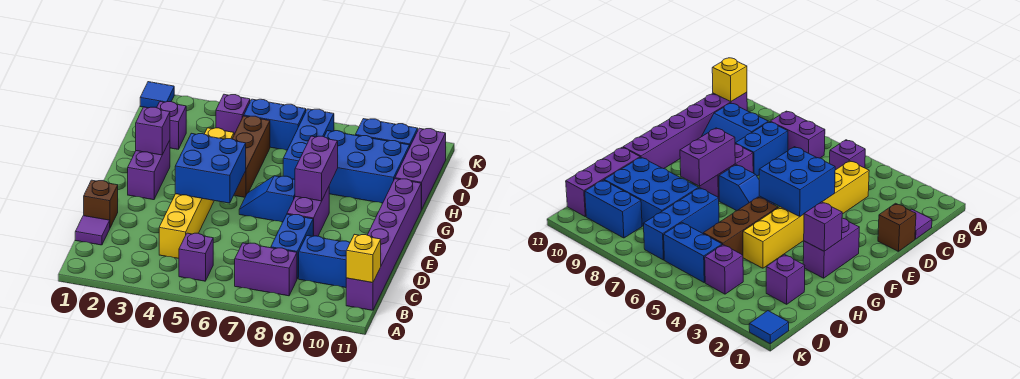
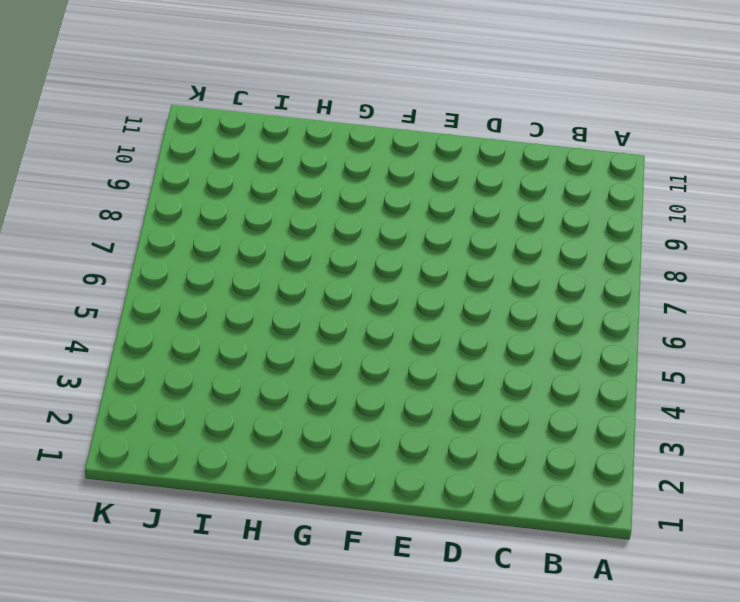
none -> purple brick B5 level 1
none -> purple brick B7:B8 level 1
none -> purple brick B11:G11 level 1

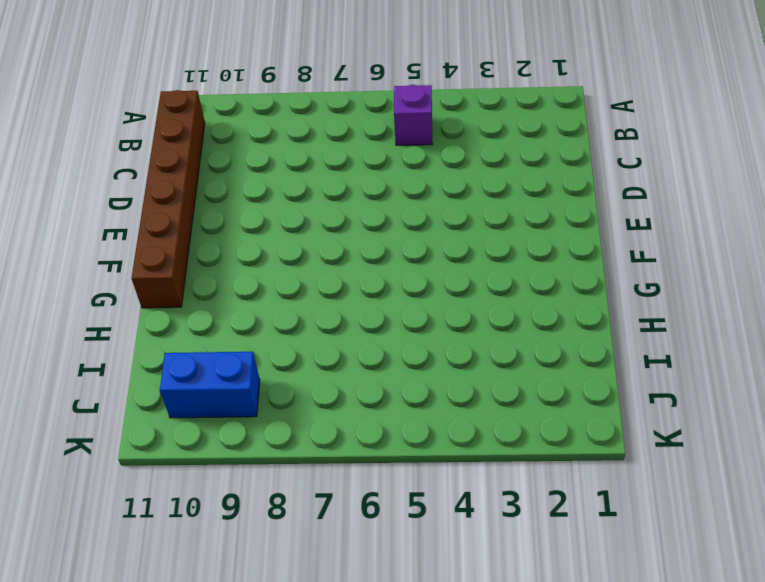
brown brick B11:G11 level 1 -> purple brick B11:G11 level 1
none -> purple brick B7:B8 level 1
none -> purple tile C1 level 1
none -> yellow brick C4:H4 level 1

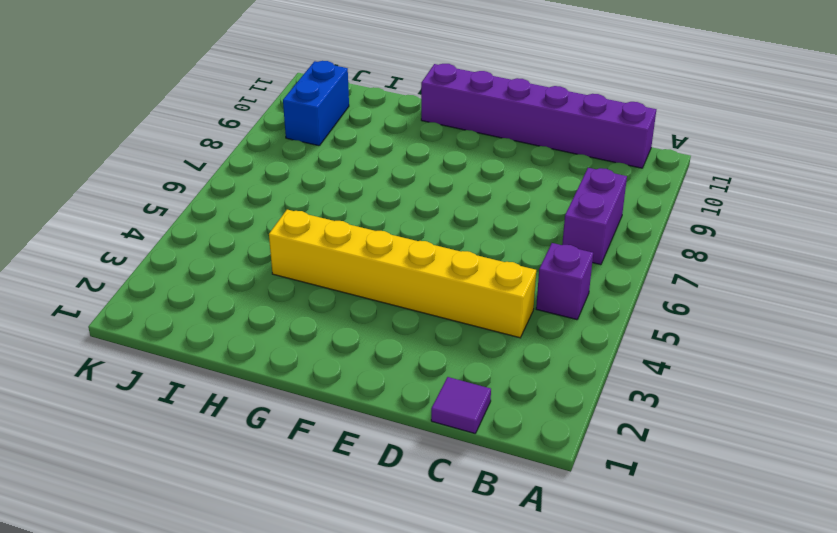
none -> blue brick C8:D8 level 1
none -> blue slope C9:D10 level 1 top C
none -> brown brick D1 level 1

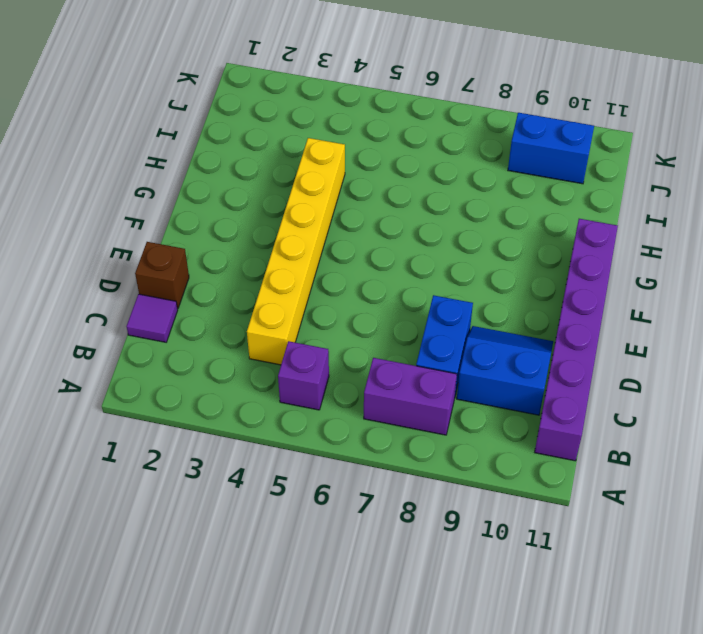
none -> purple brick E8:F8 level 1
none -> purple brick F2:G2 level 1
none -> blue slope F6:F7 level 1 top 7

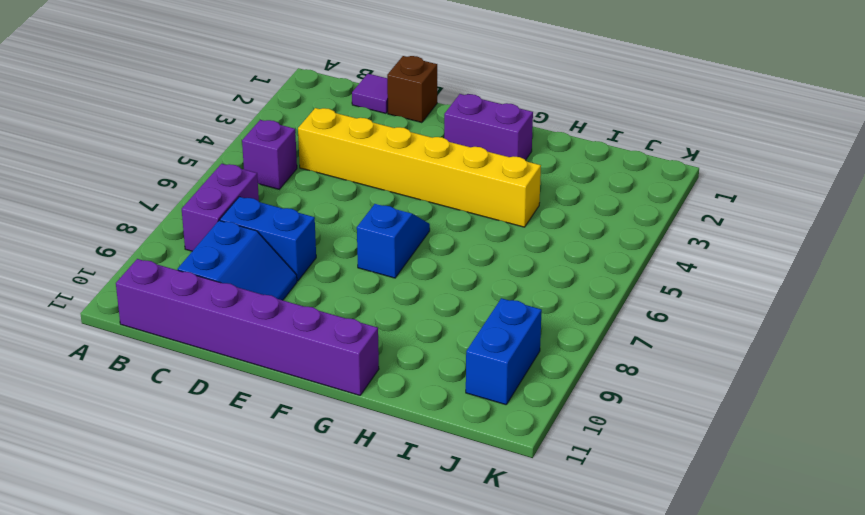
none -> purple brick E8:F8 level 1
none -> brown brick G5:I5 level 1
none -> blue brick H7:J7 level 1

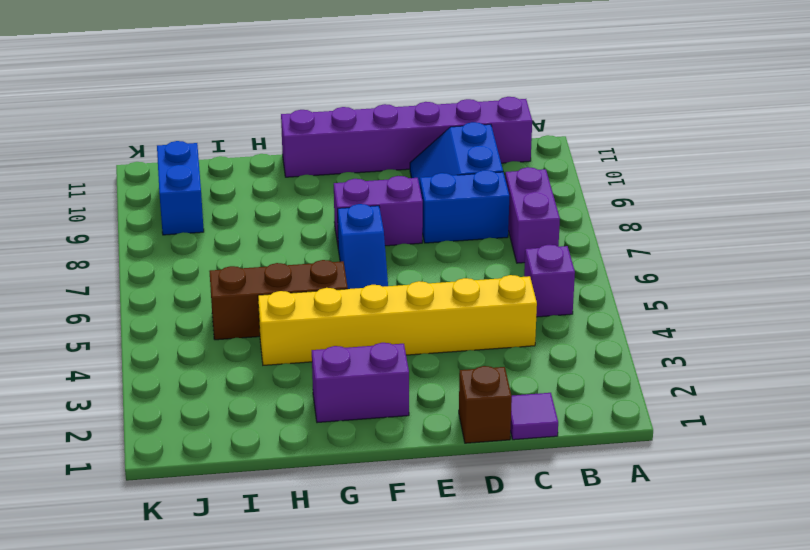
none -> blue brick H7:J7 level 1
none -> blue brick H8:I10 level 1
none -> purple brick H11:J11 level 1

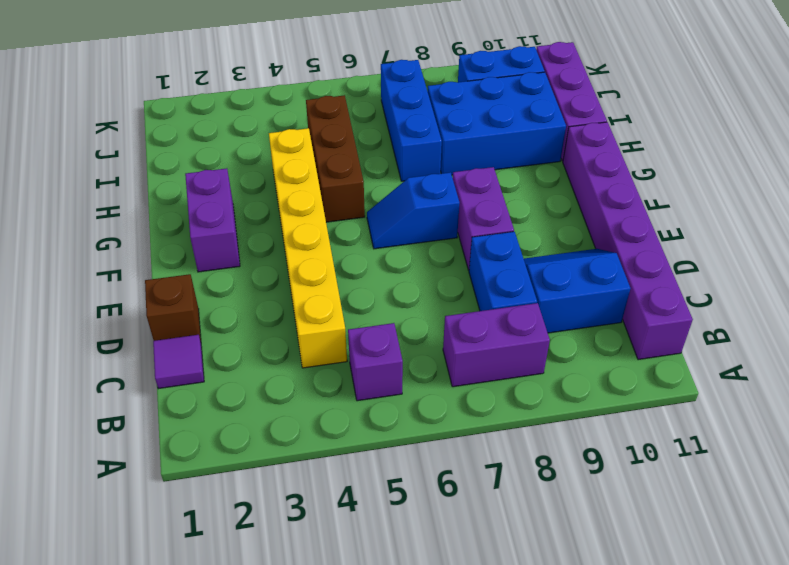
none -> purple brick I2 level 1
none -> purple brick J4 level 1
none -> blue brick J5:J6 level 1

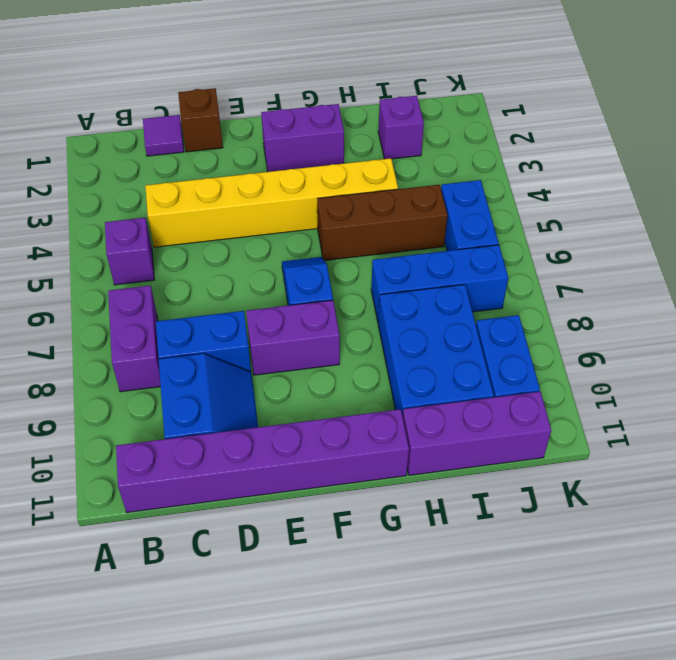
none -> purple brick J4 level 1
none -> blue tile K1 level 1
none -> yellow brick B11 level 2

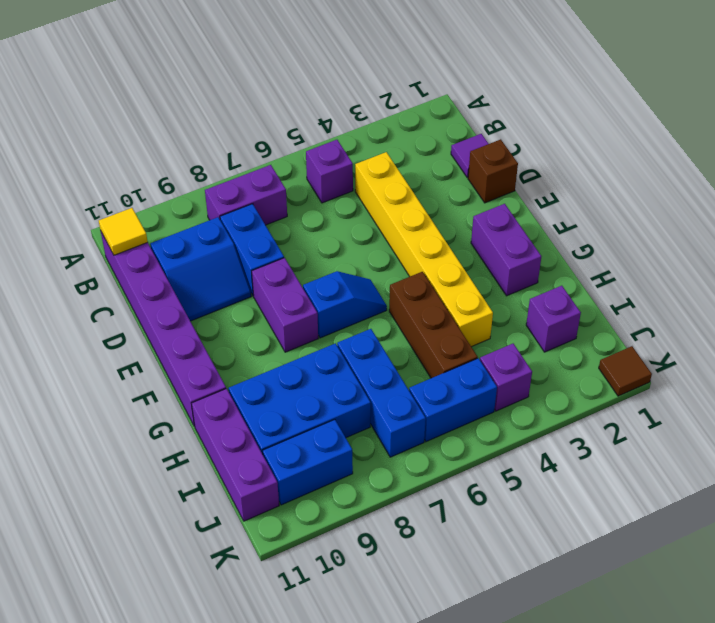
yellow tile B11 level 2 -> yellow brick B11 level 2
brown tile K1 level 1 -> blue tile K1 level 1
none -> blue brick E4:F5 level 2
none -> purple brick F8:G8 level 2
none -> purple brick G2 level 2

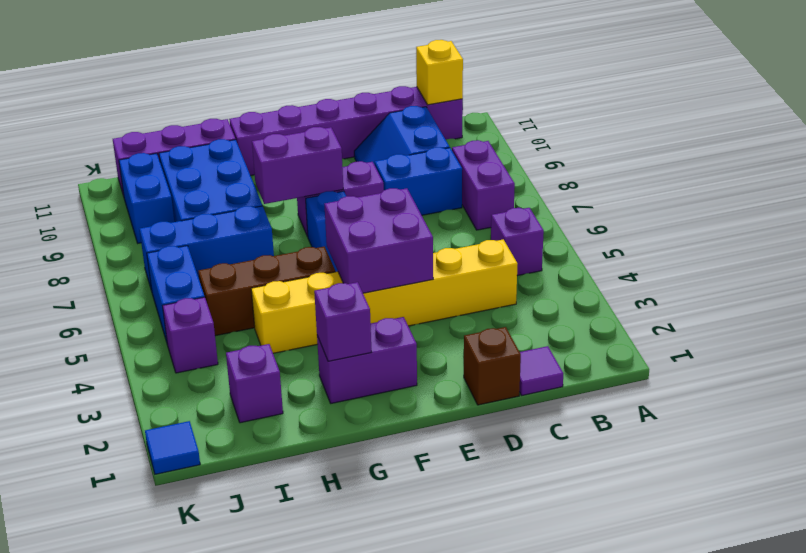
purple brick E4:F5 level 2 -> blue brick E4:F5 level 2

